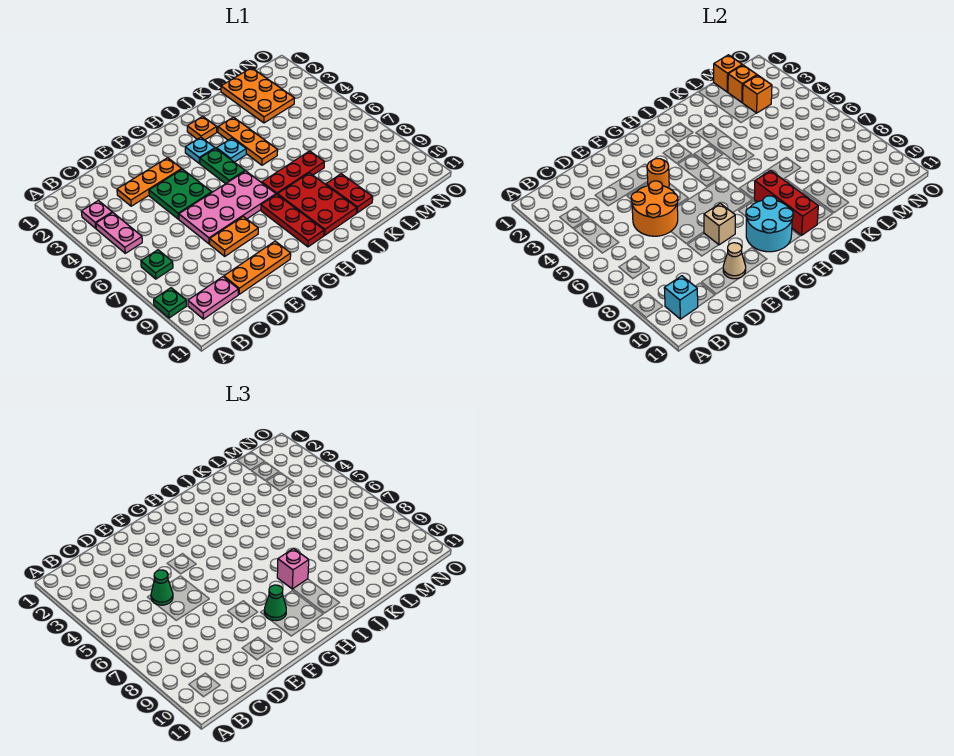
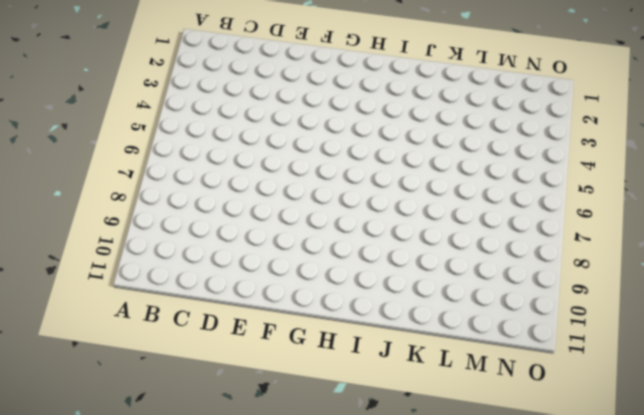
none -> green plate A9 level 1
none -> pink plate B3 level 1
none -> pink plate B4:B5 level 1
none -> green plate B7 level 1

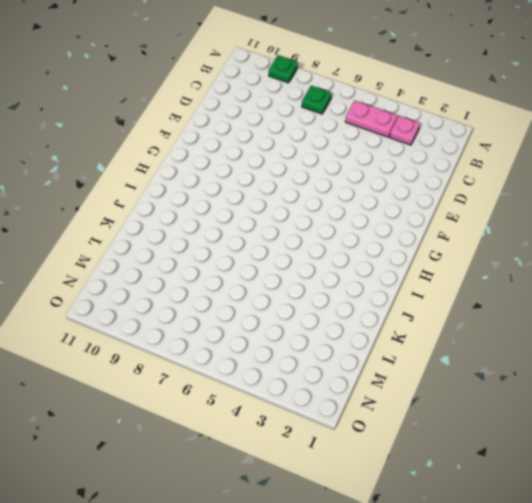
none -> pink plate B10:C10 level 1
none -> orange plate D3:F3 level 1
none -> orange plate D10:F10 level 1
none -> green plate E4:F5 level 1

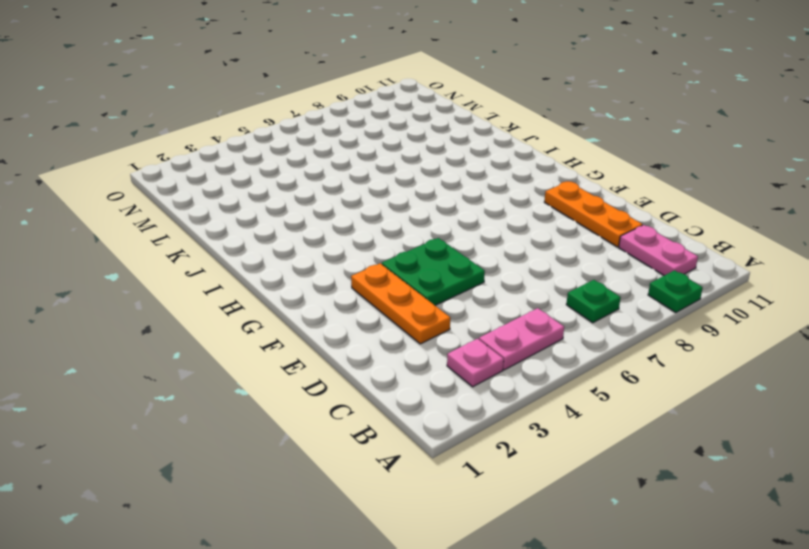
none -> pink plate E6:H7 level 1
none -> orange plate E8:F8 level 1
none -> cyan plate H3 level 1
none -> green plate H4:H5 level 1

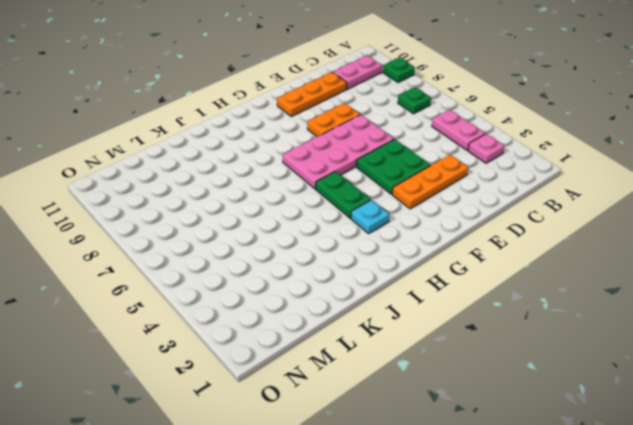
none -> red plate H8:H10 level 1
none -> orange plate I2 level 1
none -> cyan plate I4 level 1
none -> red plate I7:K7 level 1

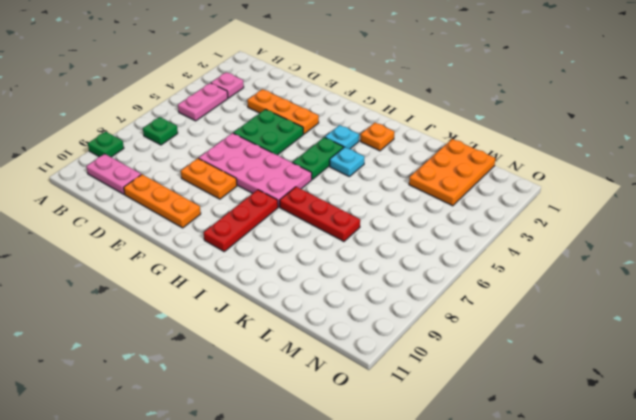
none -> red plate I8:J10 level 1
none -> orange plate J3:J5 level 1
none -> red plate K9:K10 level 1
none -> cyan brick B10 level 2

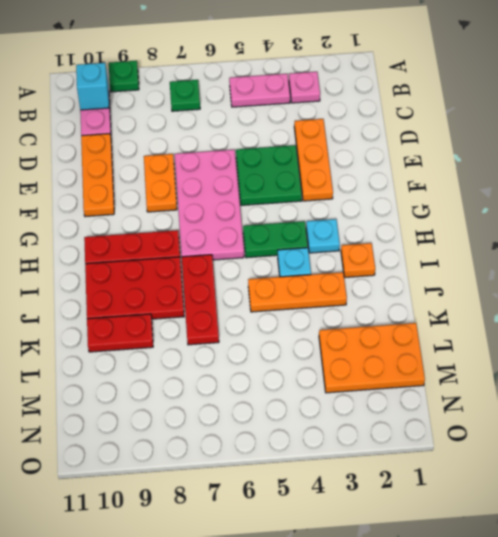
none -> orange round brick D5:E6 level 2
none -> tan cone E10 level 2
none -> orange round brick F4 level 2
none -> tan brick F8 level 2

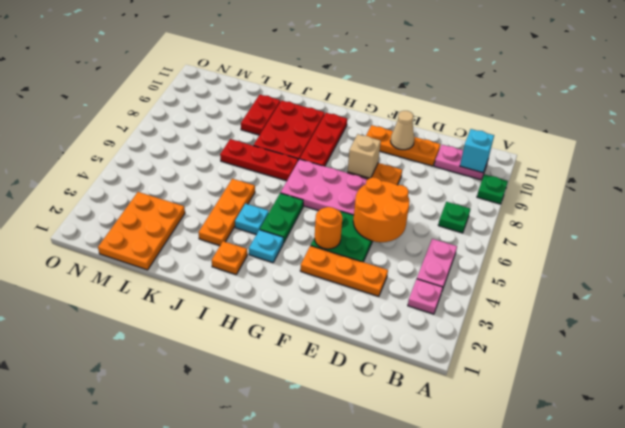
none -> cyan round brick G9:H10 level 2
none -> red brick I8:I10 level 2
none -> orange brick M1 level 2
none -> orange brick M2 level 2

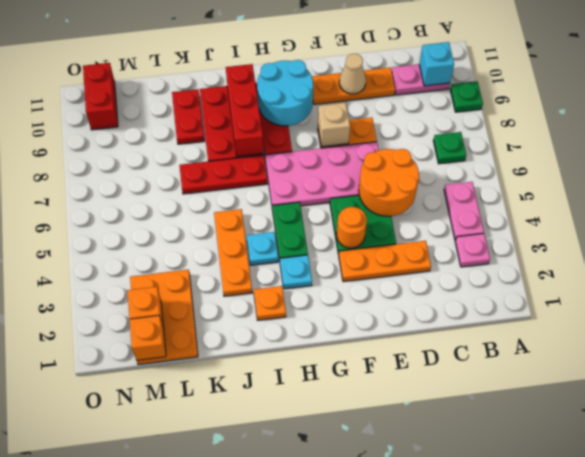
red brick N10:N11 level 1 -> none
none -> orange brick M3 level 2
none -> green cone D5 level 3
none -> green cone G9 level 3
none -> pink brick I8 level 3

